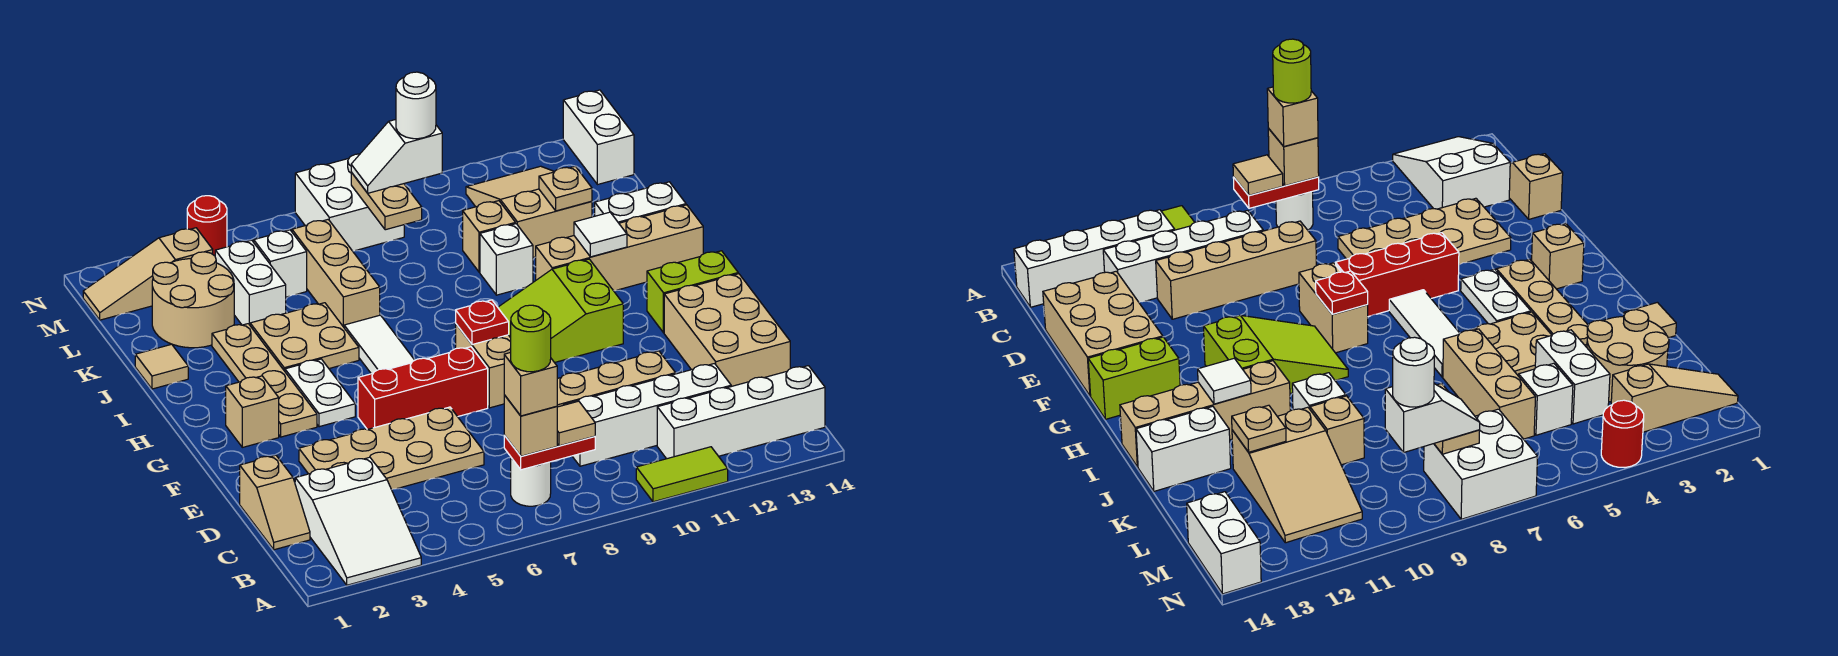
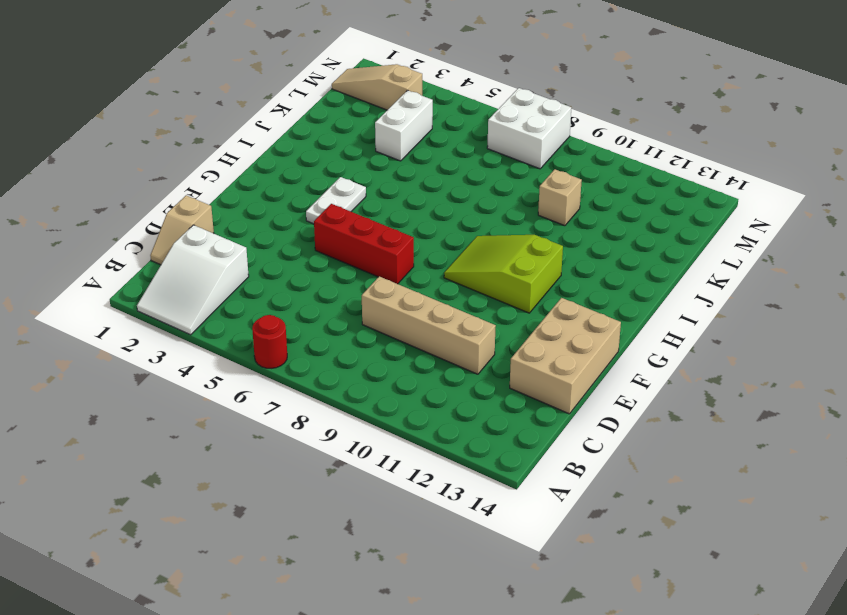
red round brick A6 level 1 -> red round brick N4 level 1
none -> lime tile A10:A11 level 1
none -> white round brick B7 level 1
none -> white brick B11:B14 level 1
none -> white brick C9:C12 level 1

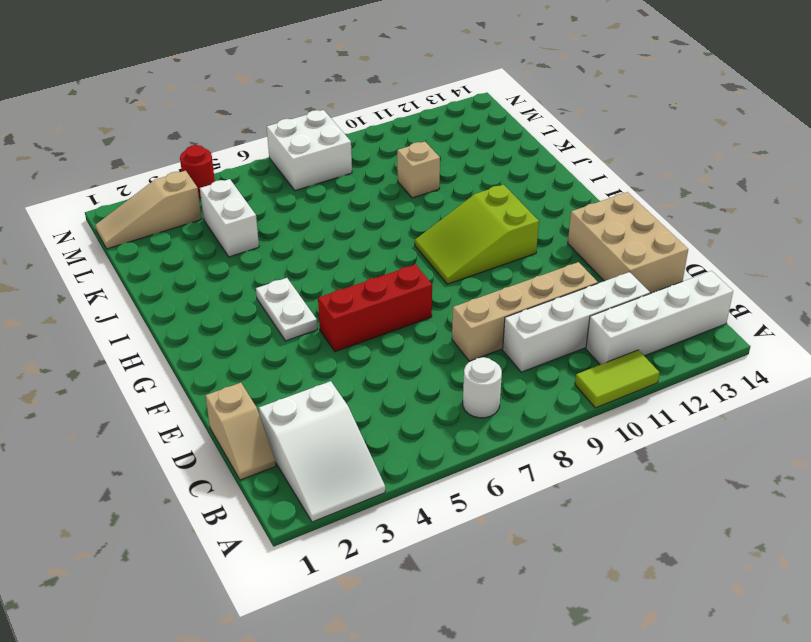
none -> tan plate D3:E6 level 1
none -> tan brick F8:G8 level 1
none -> tan brick G2 level 1
none -> tan plate G3:J3 level 1

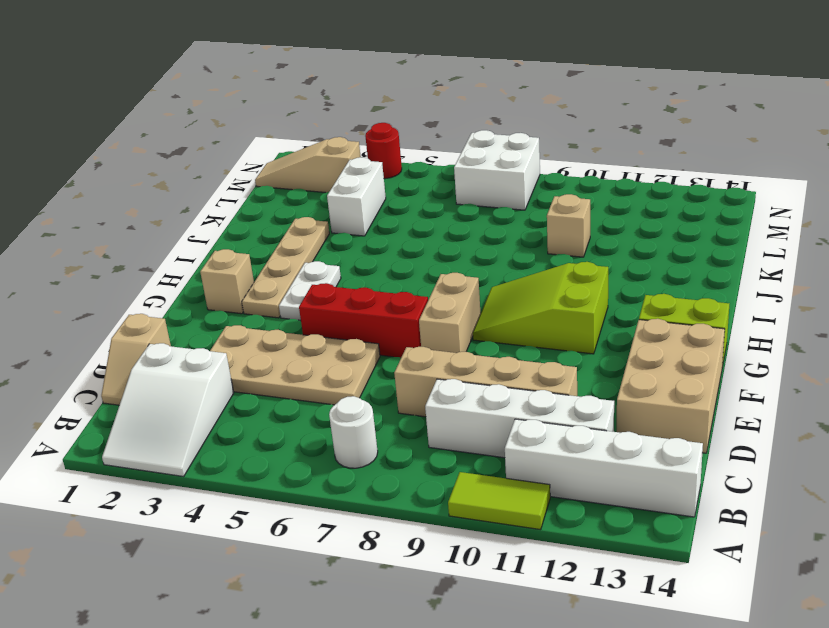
none -> white tile G6:I6 level 1
none -> tan plate I4:J5 level 1
none -> tan brick I11:I14 level 1
none -> tan tile J1 level 1

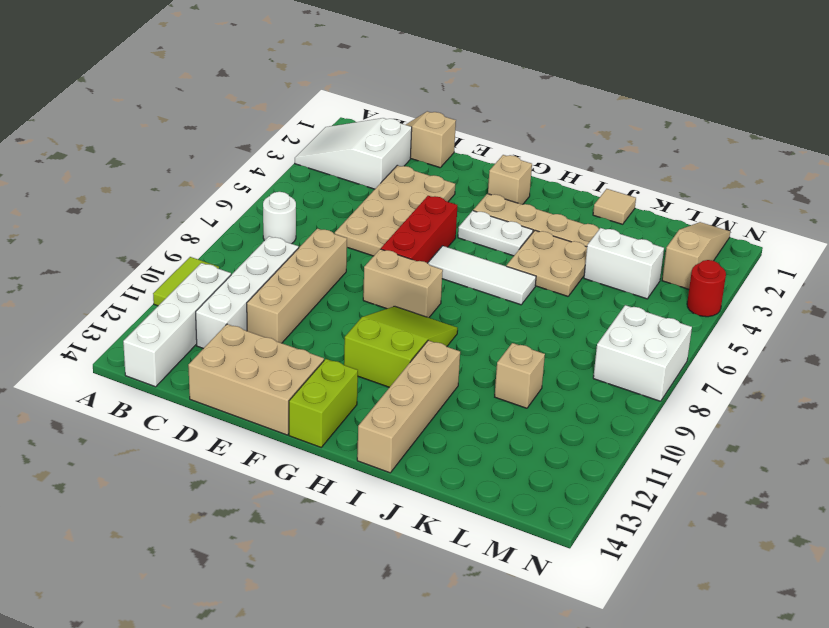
none -> tan brick J6:L6 level 1
none -> white brick J10 level 1
none -> white brick J13:J14 level 1
none -> tan round brick K2:L3 level 1

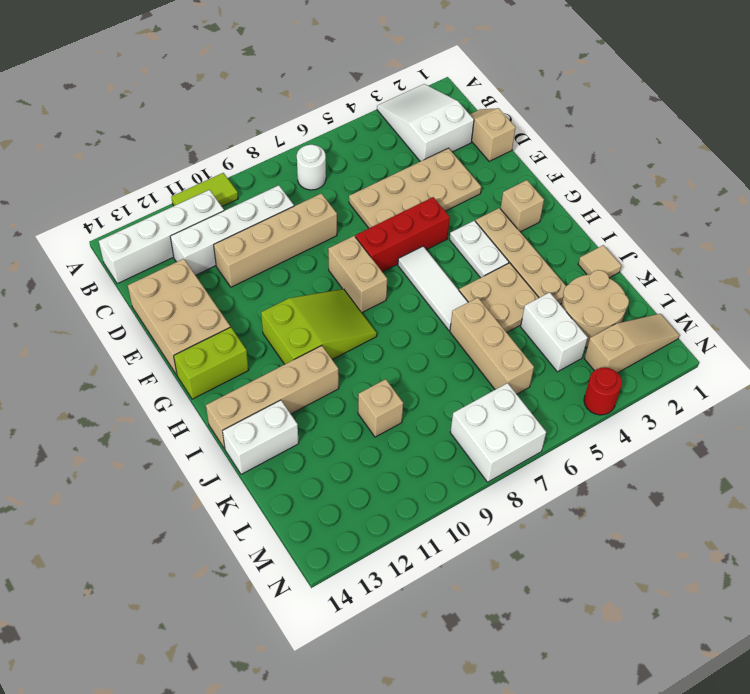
none -> white brick J10 level 1
none -> tan slope K11:M12 level 1 top K
none -> white brick L5 level 1
none -> white brick M14:N14 level 1

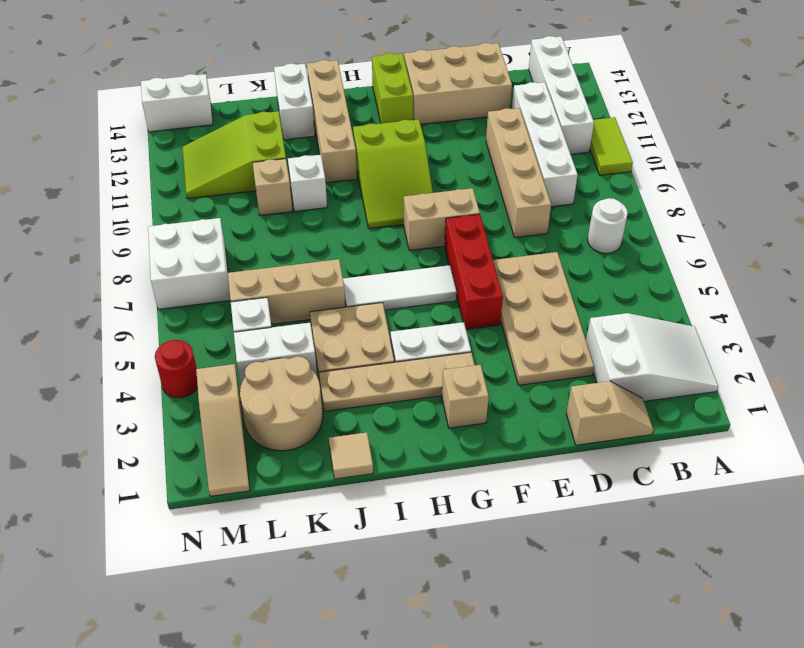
lime slope K11:M12 level 1 top K -> tan slope K11:M12 level 1 top K
none -> red plate B7:B8 level 2
none -> red plate G8 level 2
none -> white tile I12 level 2
none -> tan plate K12 level 2

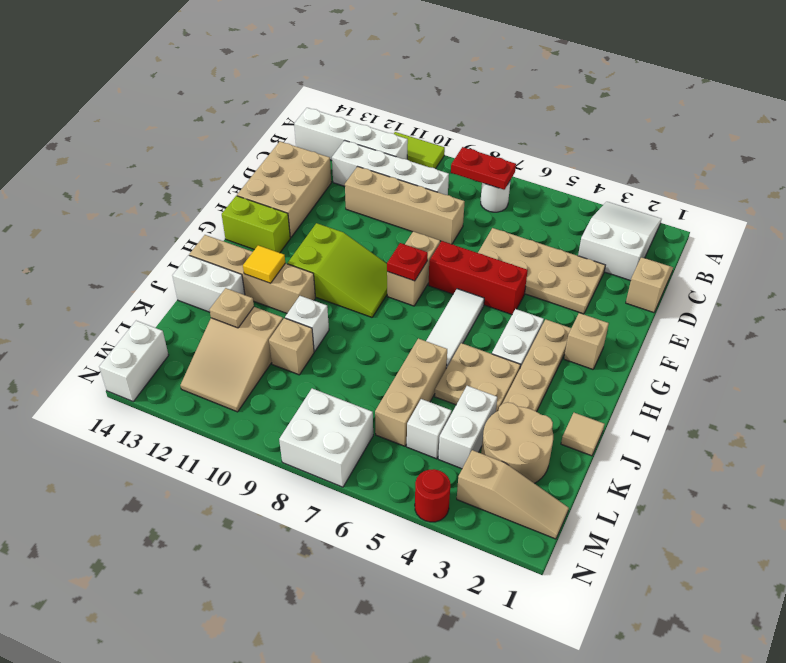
yellow tile I12 level 2 -> white tile I12 level 2
none -> tan plate L8:M8 level 2
none -> tan brick B7 level 3
none -> tan tile B8 level 3
none -> white slope M8:M9 level 3 top 9

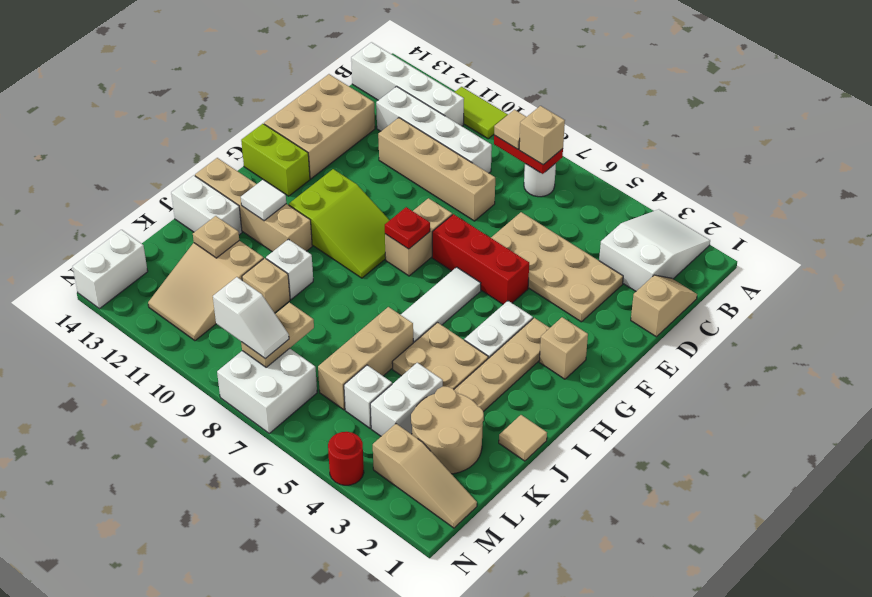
none -> tan brick B7 level 4
none -> white round brick M9 level 4
none -> lime round brick B7 level 5

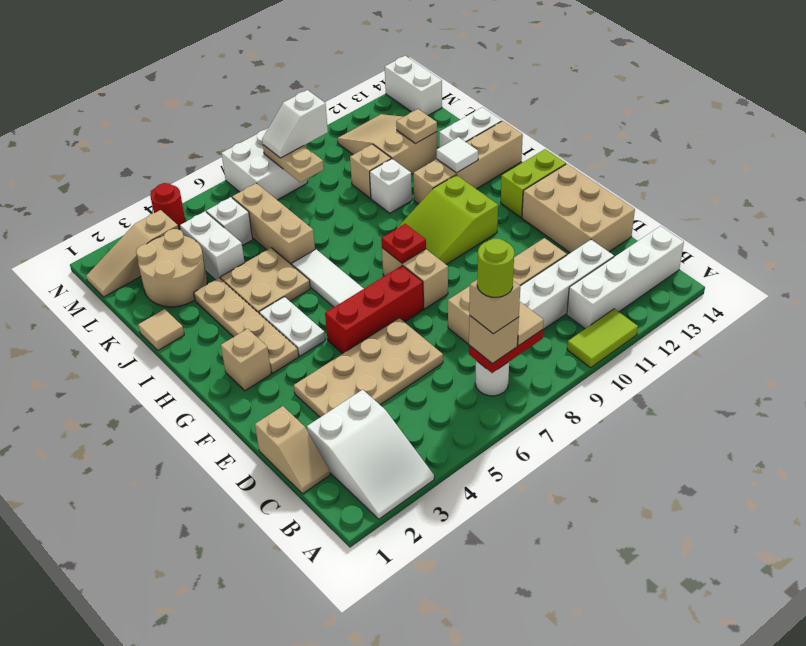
none -> white round brick M9 level 4

